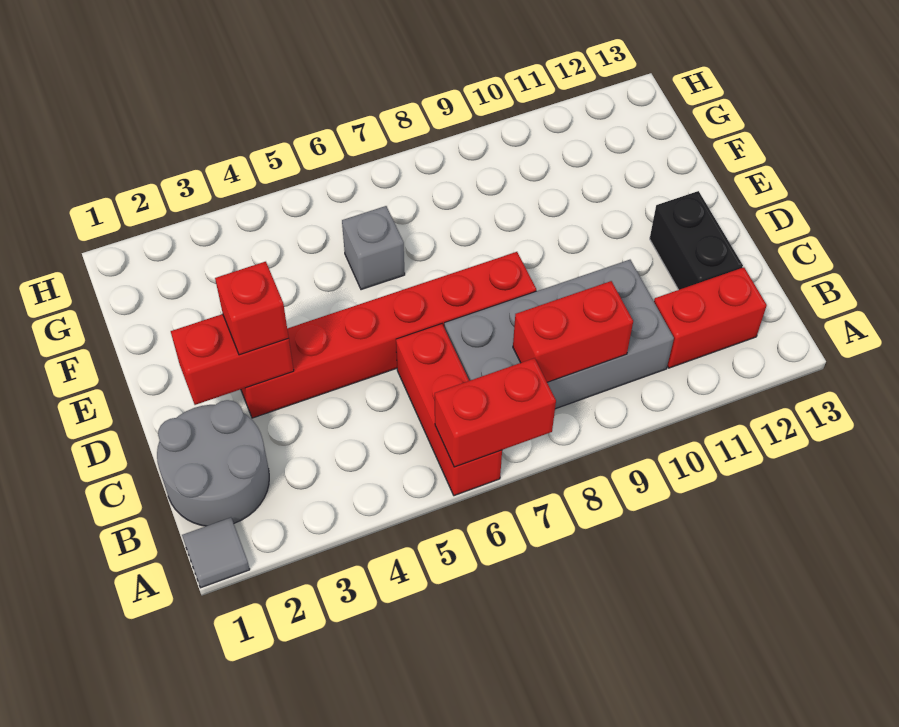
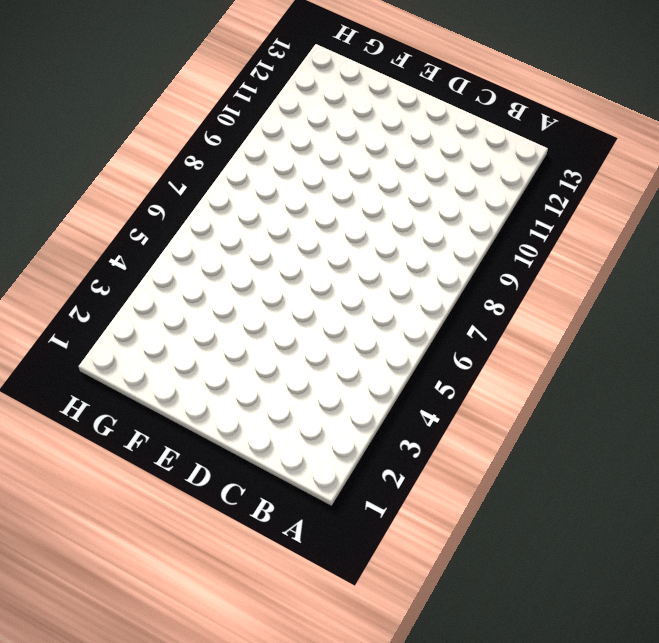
none -> grey tile A1 level 1
none -> red brick A6:C6 level 1
none -> grey round brick B1:C2 level 1

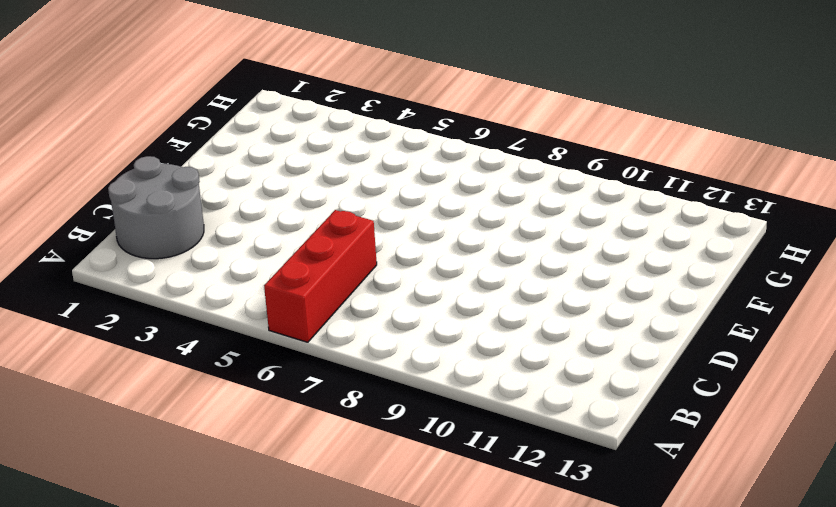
none -> grey tile A1 level 1
none -> grey brick B7:C10 level 1
none -> red brick B11:B12 level 1

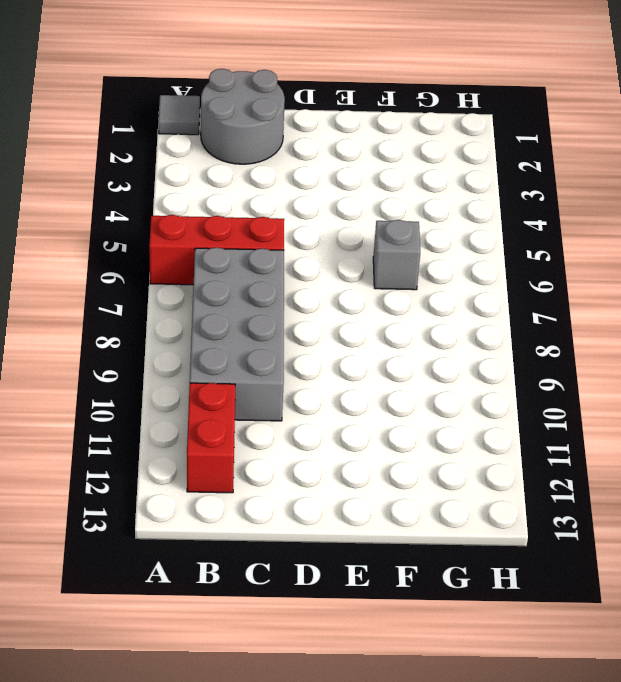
none -> black brick C12:D12 level 1
none -> red brick D3:D8 level 1
none -> red brick A6:A7 level 2

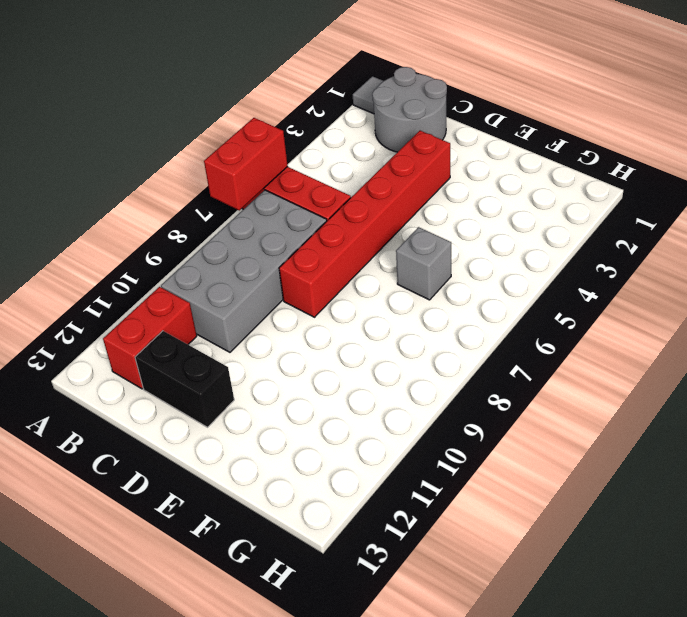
none -> red brick B8:B9 level 2
none -> red brick D2:D3 level 2
none -> red brick D3 level 3

